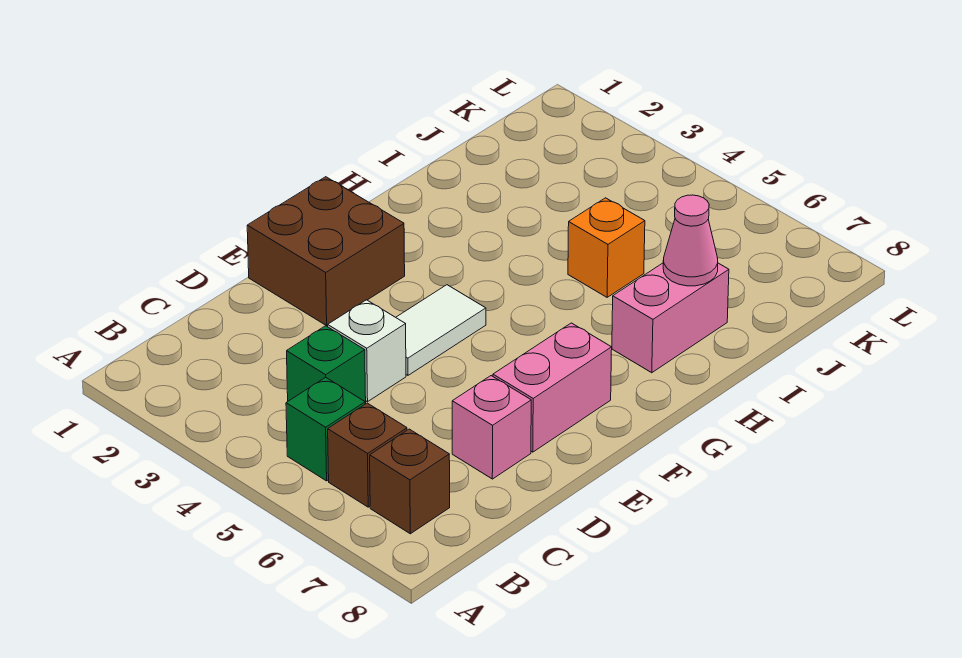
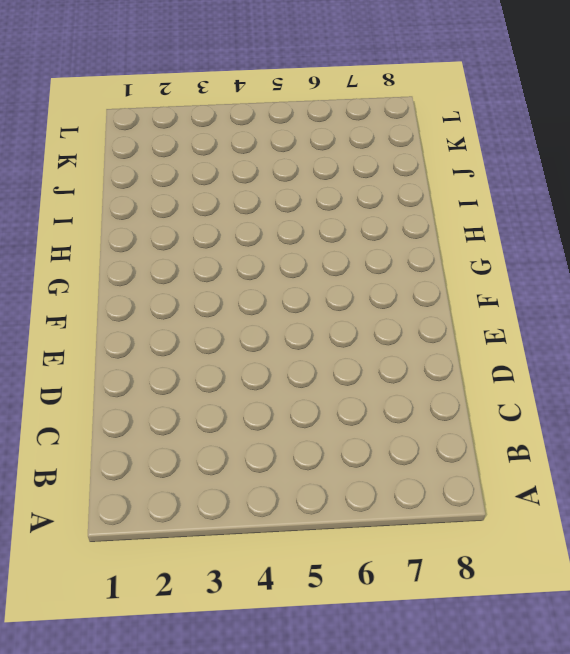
none -> green brick B5 level 1
none -> brown brick B6 level 1
none -> brown brick B7 level 1

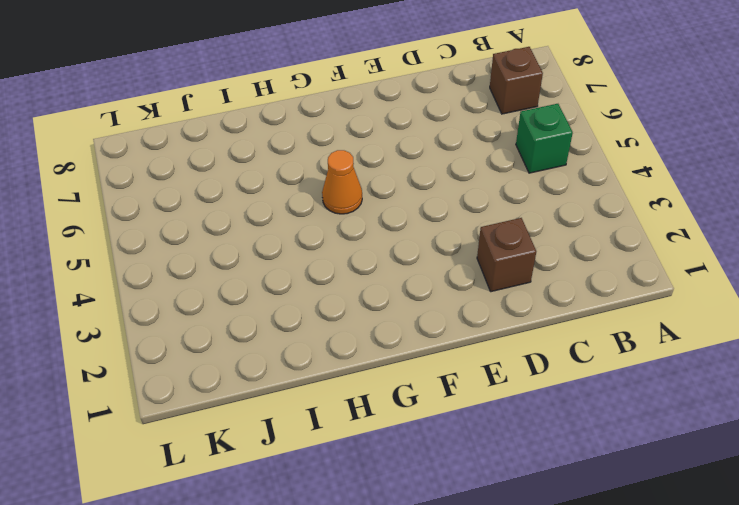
brown brick D2 level 1 -> brown brick B6 level 1
orange cone G5 level 1 -> none
none -> green brick C4 level 1
none -> white brick D4 level 1
none -> pink brick D7 level 1

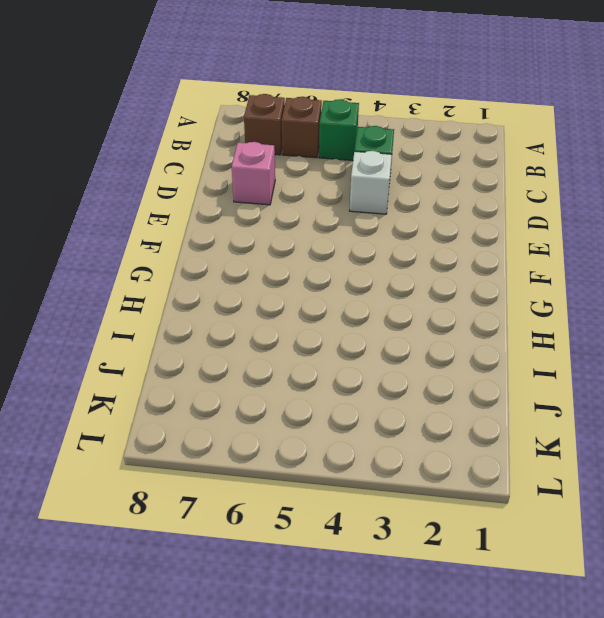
none -> brown brick E1:F2 level 1
none -> white tile E4:F4 level 1
none -> pink brick E7:F7 level 1

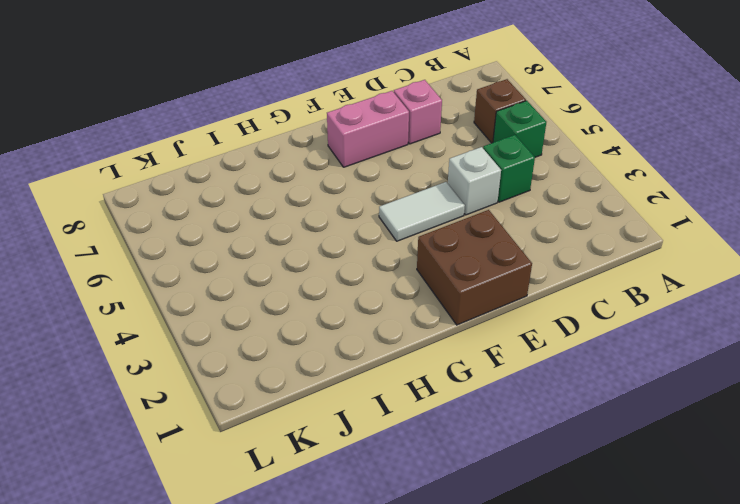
none -> brown brick B7 level 1
none -> pink brick H7:I7 level 1
none -> orange brick I5 level 1

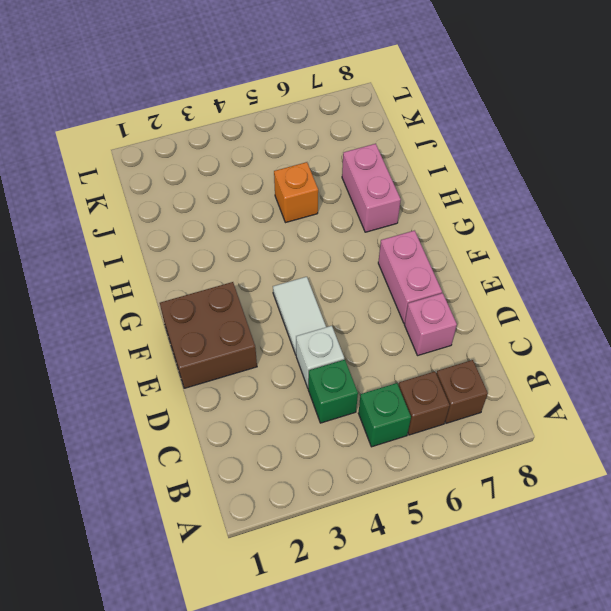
none -> pink cone I7 level 2

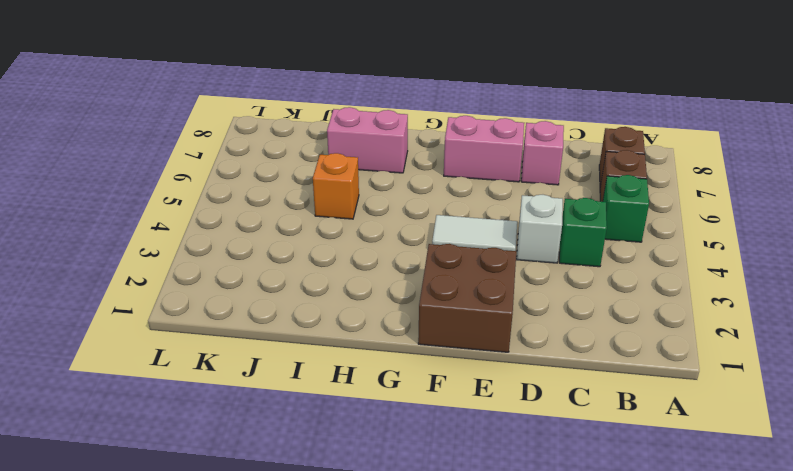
none -> pink cone I7 level 2

